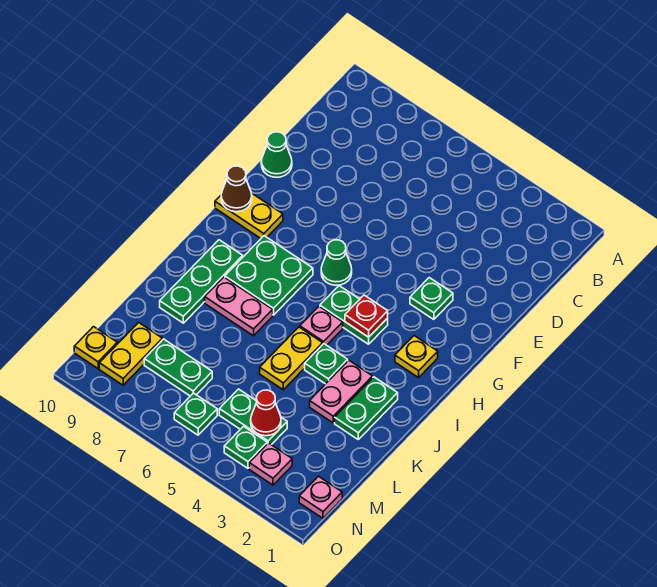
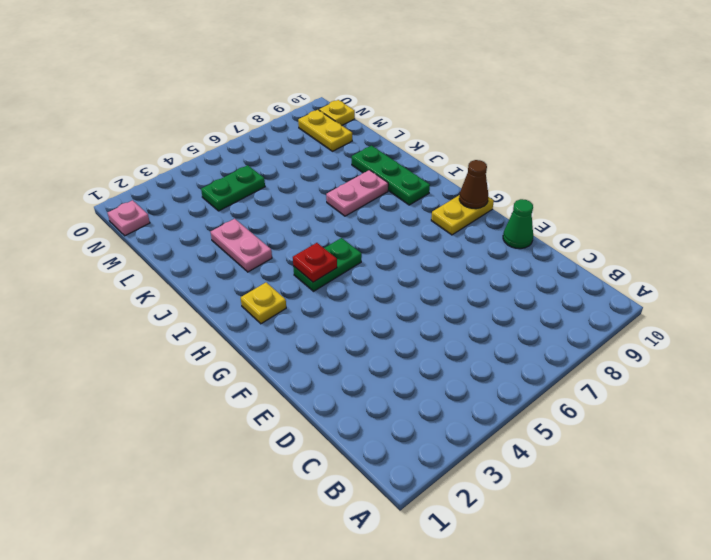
none -> green plate F3 level 1
none -> green cone G6 level 1
none -> green plate H7:I8 level 1

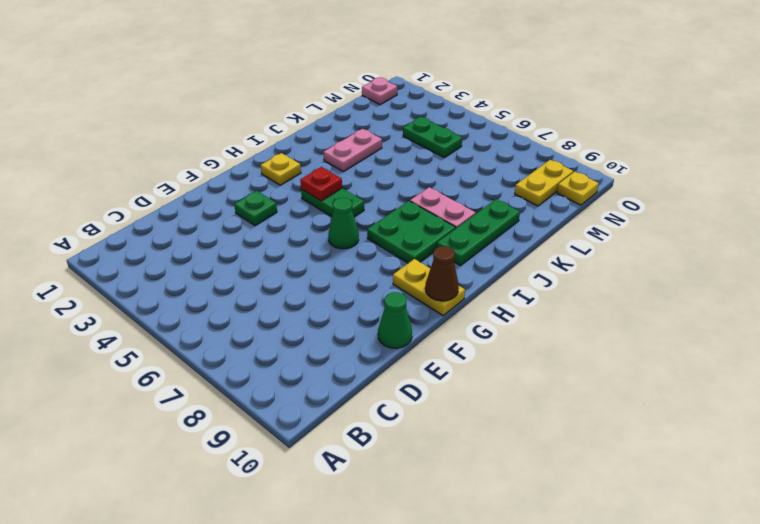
none -> pink plate I5 level 1
none -> green plate J2:K2 level 1
none -> green plate J4 level 1

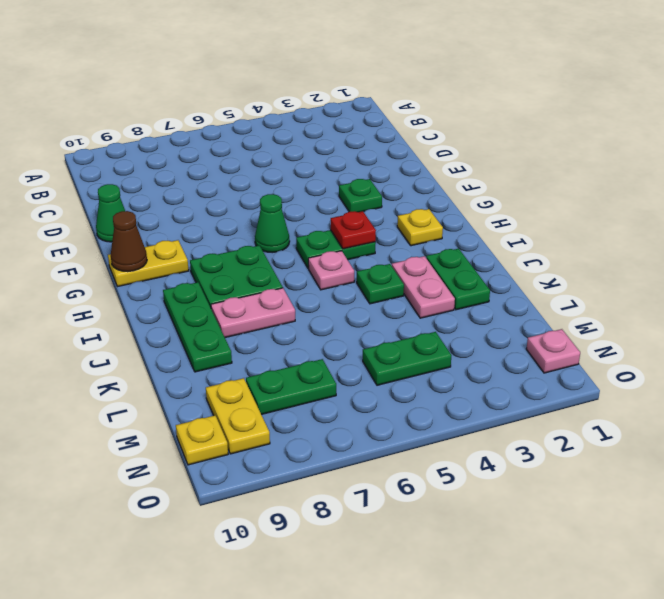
none -> yellow plate J5:K5 level 1
none -> pink plate N3 level 1
none -> green plate N4 level 1

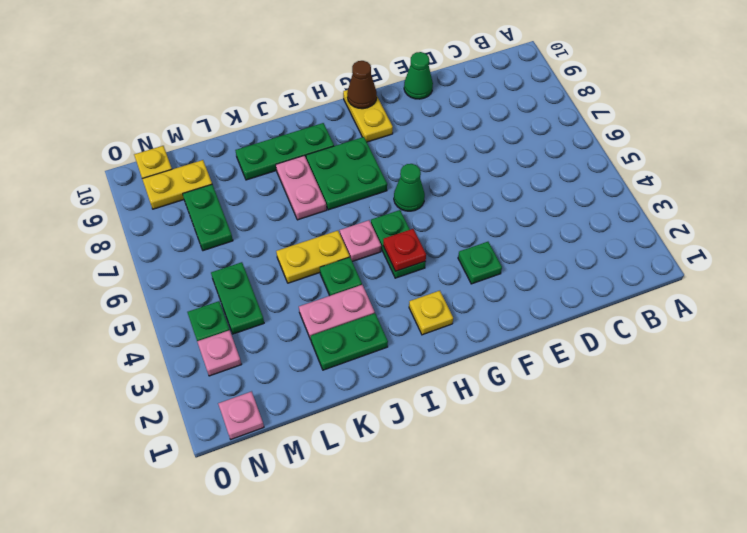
none -> green plate N6 level 1
none -> red cone M4 level 2

